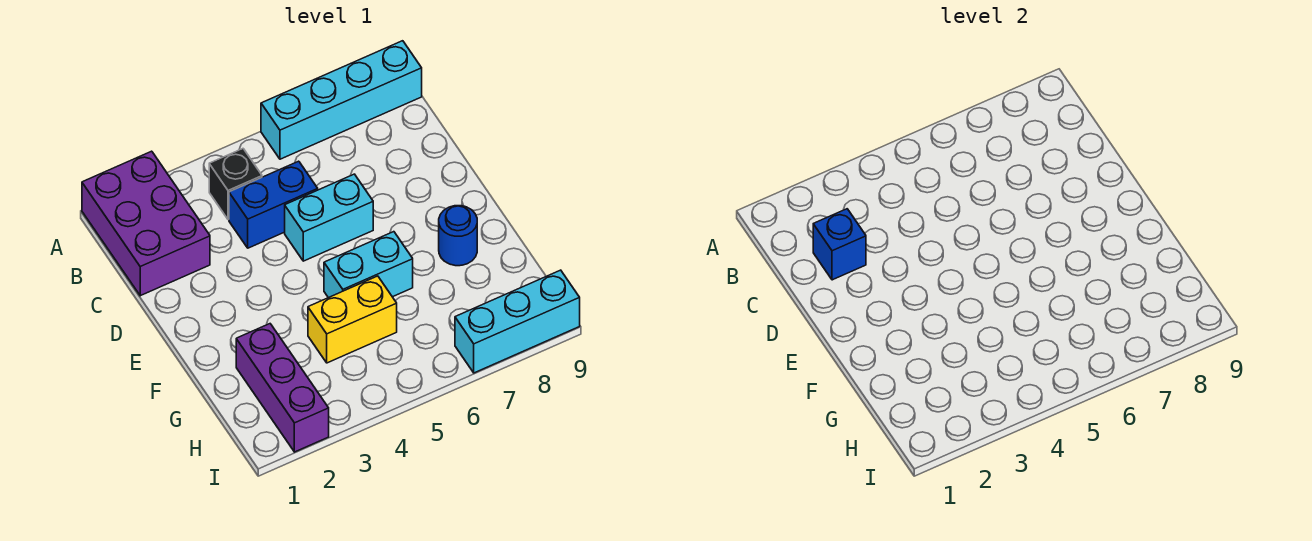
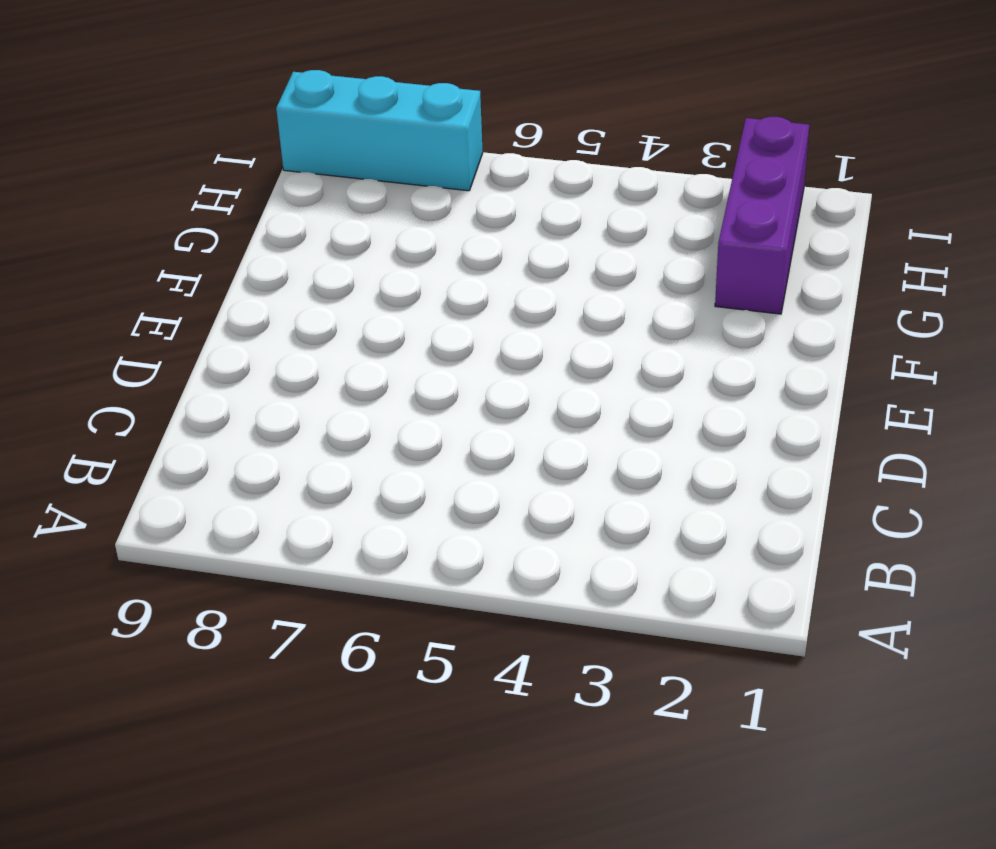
none -> purple brick A1:C2 level 1
none -> cyan brick A6:A9 level 1

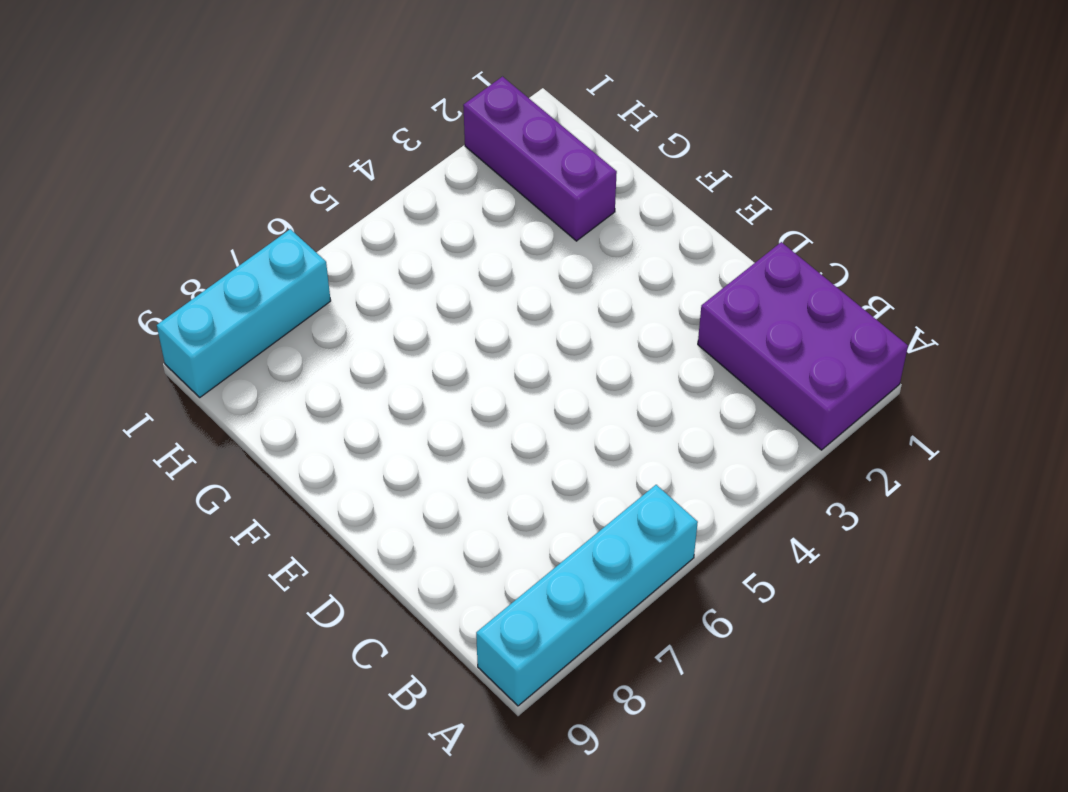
none -> black brick B4 level 1
none -> blue brick C4:C5 level 1

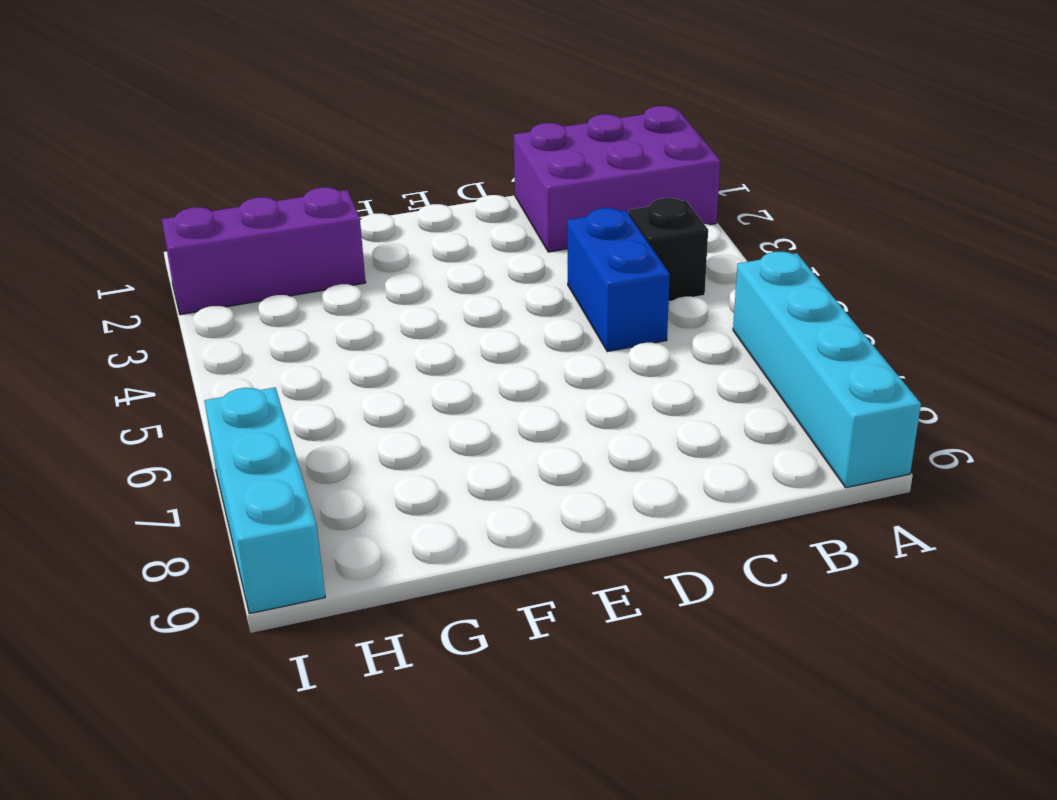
none -> cyan brick D5:D6 level 1
none -> cyan brick F5:F6 level 1

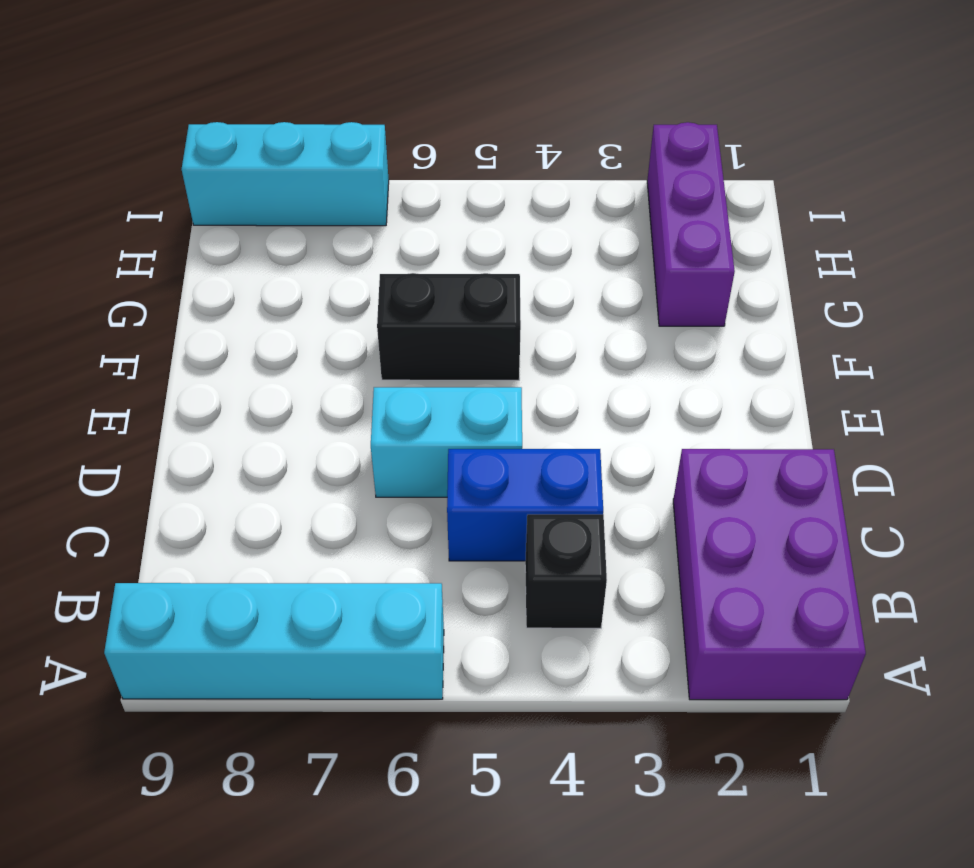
black brick F5:F6 level 1 -> cyan brick F5:F6 level 1
none -> blue round brick F8 level 1
none -> yellow brick G4:G5 level 1

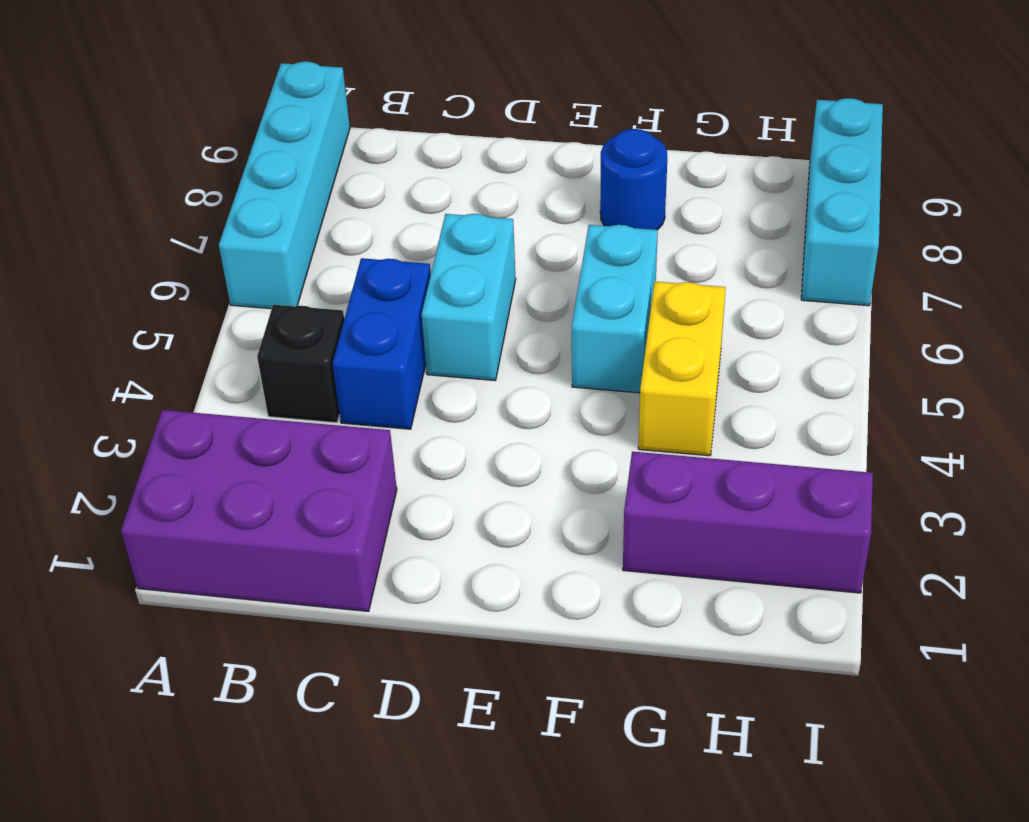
none -> blue brick C2 level 2

